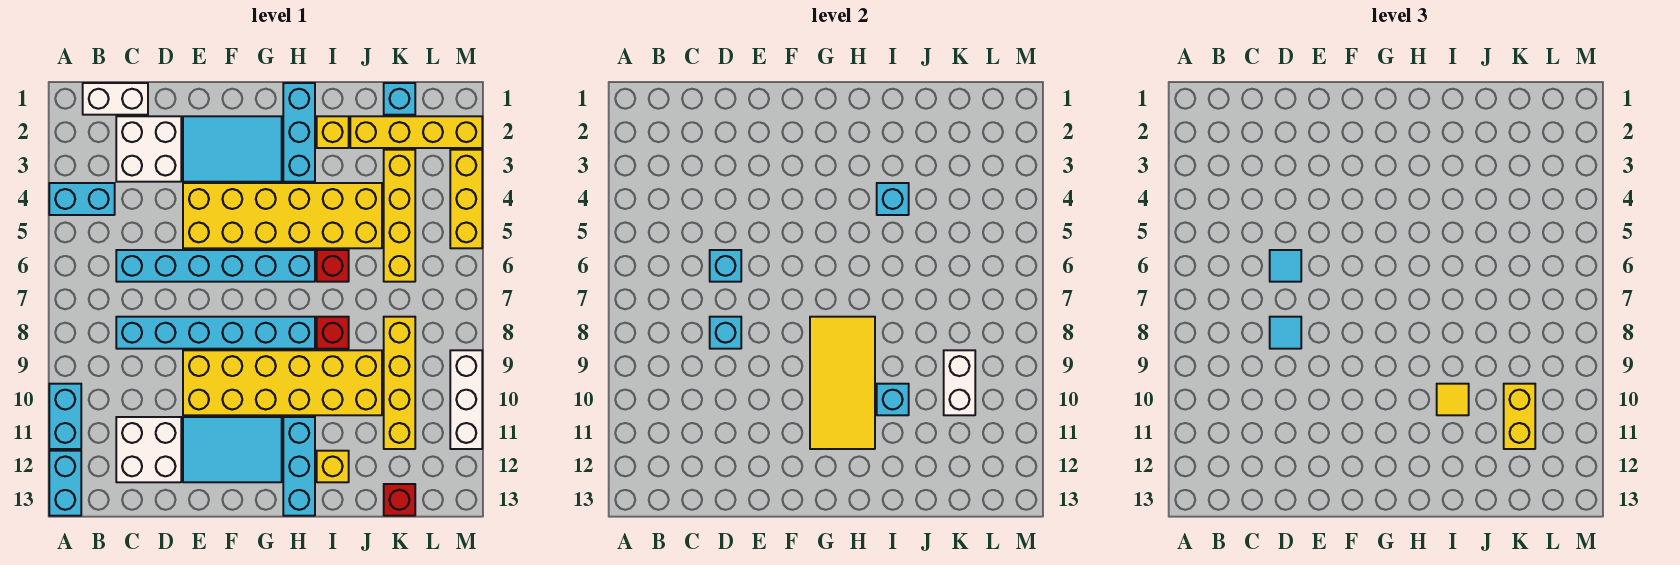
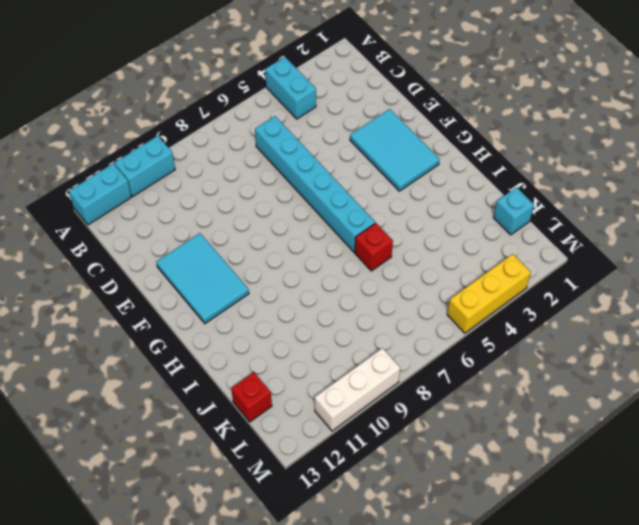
none -> white brick B1:C1 level 1
none -> white brick C2:D3 level 1
none -> cyan brick C8:H8 level 1
none -> white brick C11:D12 level 1

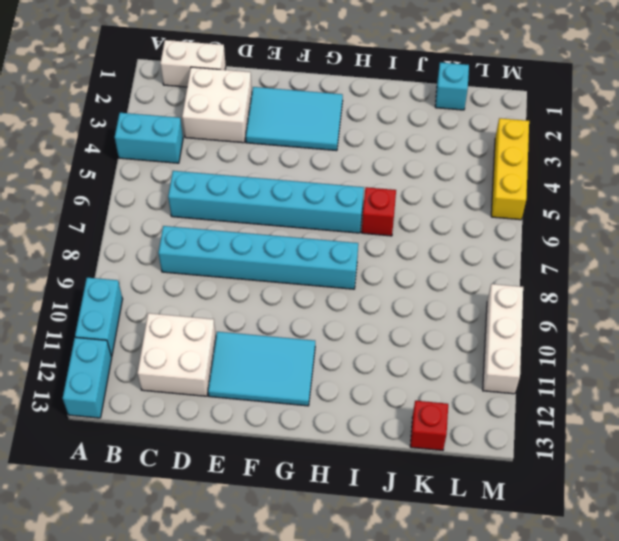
none -> yellow brick E4:J5 level 1
none -> yellow brick E9:J10 level 1
none -> cyan brick H1:H3 level 1
none -> cyan brick H11:H13 level 1

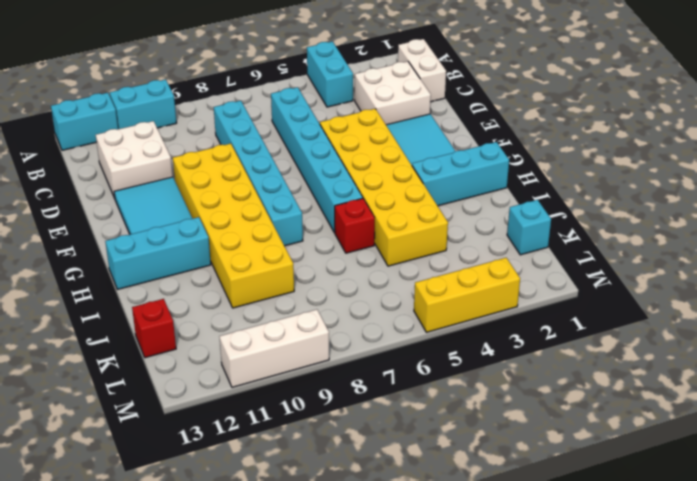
none -> yellow brick I2 level 1
none -> red brick I8 level 1
none -> yellow brick I12 level 1
none -> yellow brick J2:M2 level 1

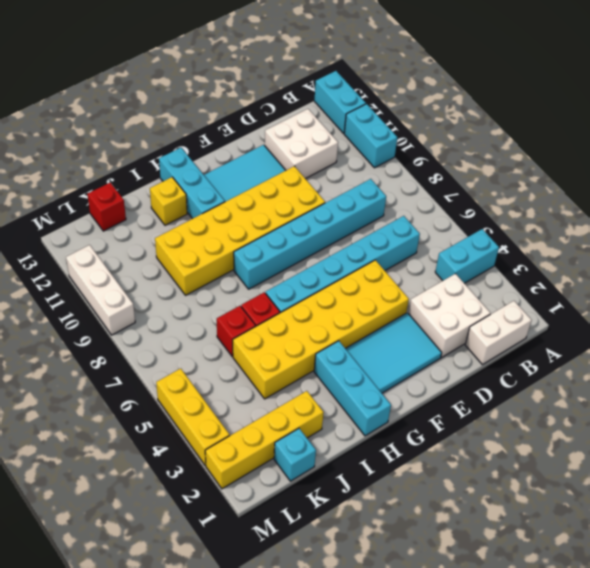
red brick J6 level 1 -> red brick I8 level 1
none -> yellow brick I2 level 1
none -> yellow brick K3:K6 level 1
none -> yellow brick K8:K11 level 1
none -> cyan brick D6 level 2

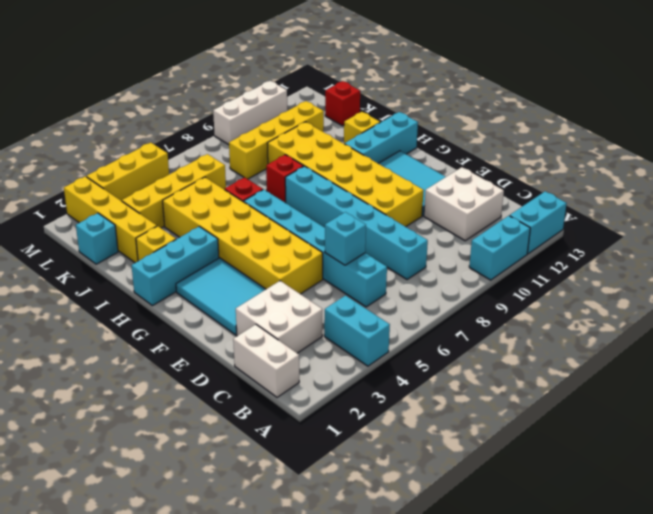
none -> cyan brick D8 level 2
none -> yellow tile G8:H11 level 2
none -> cyan brick I4 level 2
none -> cyan brick I10 level 2

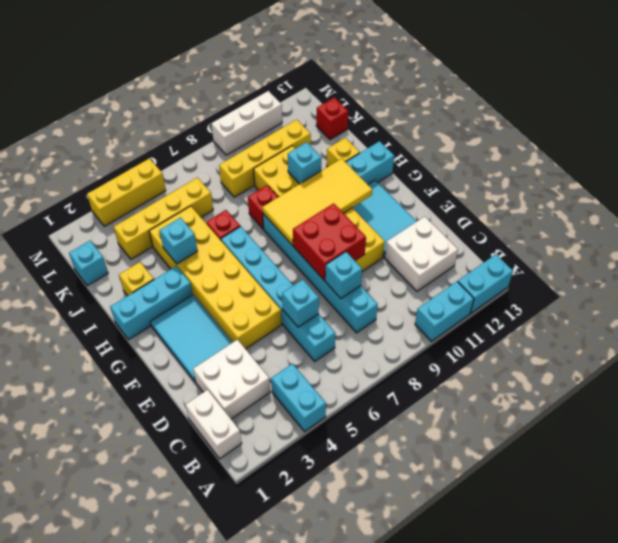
red brick E8:F9 level 2 -> none
none -> yellow brick J2:M2 level 1
none -> white brick K9:K10 level 2
none -> cyan tile D6 level 3
none -> cyan tile D8 level 3

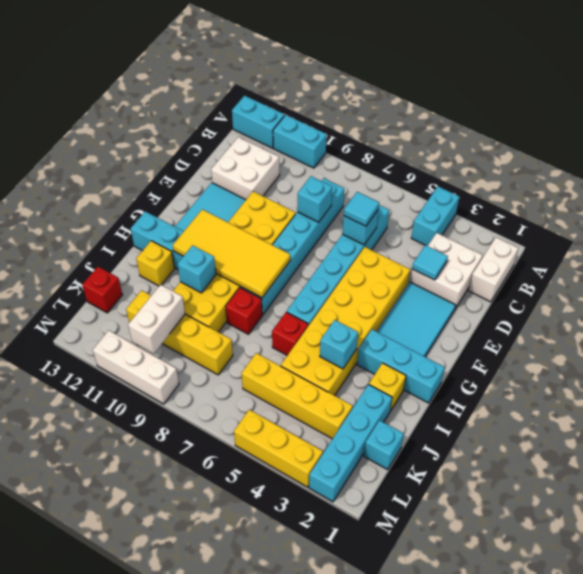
cyan tile D3 level 2 -> cyan tile D8 level 3
cyan brick J2:M2 level 1 -> yellow brick J2:M2 level 1
white brick K10:L10 level 2 -> white brick K9:K10 level 2
none -> yellow tile I10 level 3
none -> yellow brick K10:K11 level 3

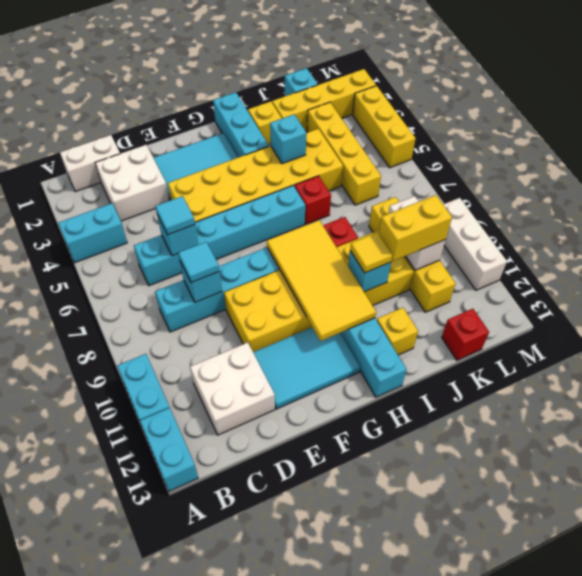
yellow brick J10:K10 level 3 -> yellow brick K10:K11 level 3

